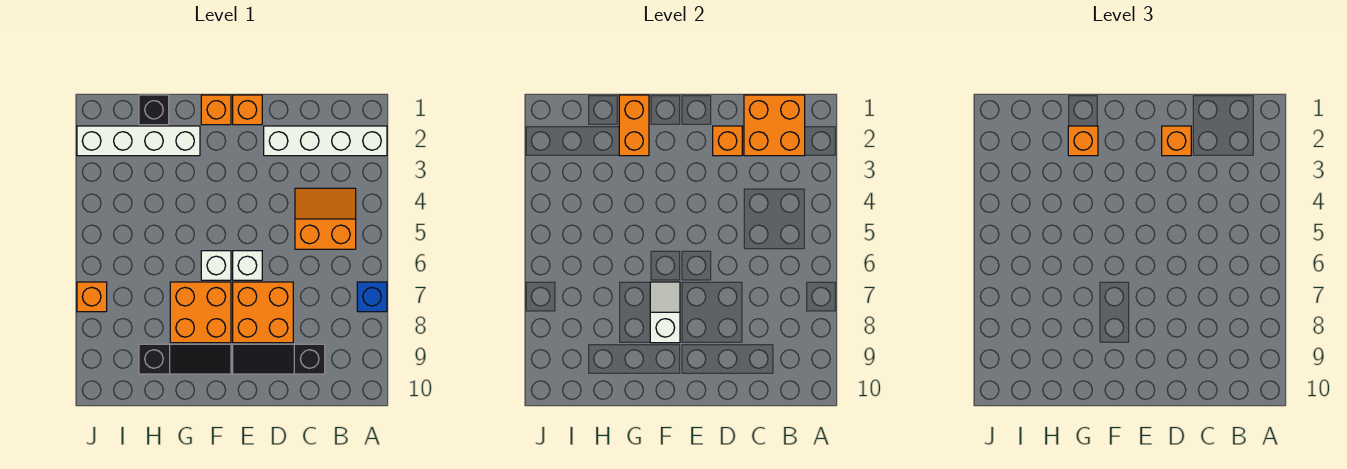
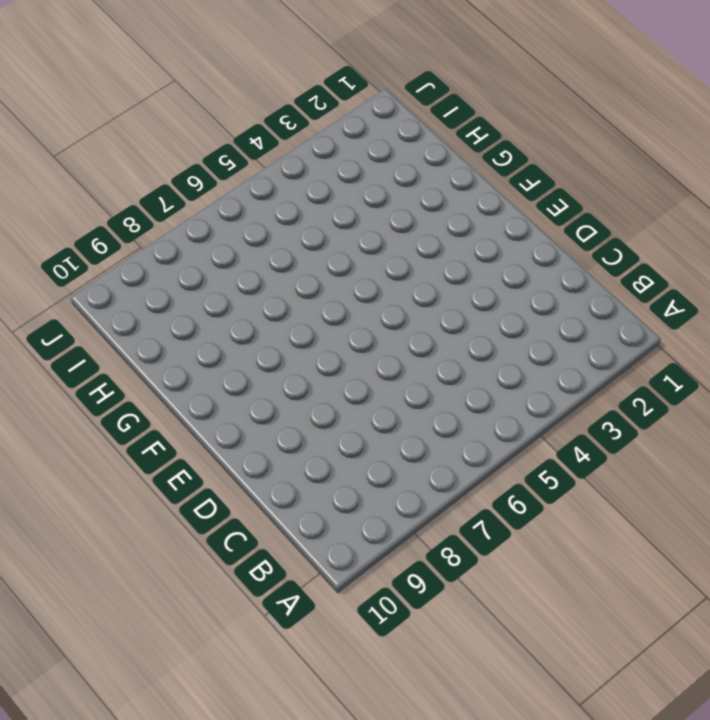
none -> white brick A2:D2 level 1
none -> blue brick A7 level 1
none -> orange slope B4:C5 level 1 top 5

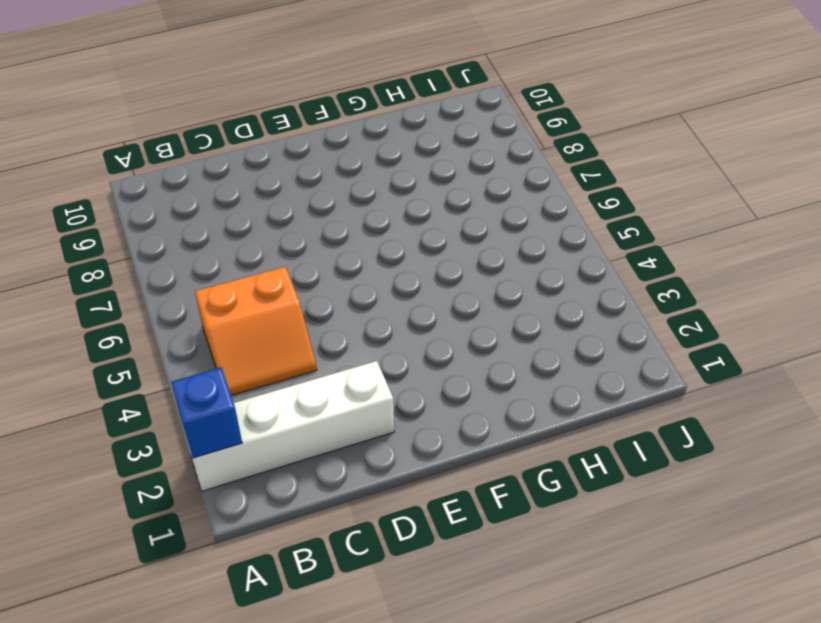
blue brick A2 level 2 -> blue brick A7 level 1
none -> black slope C9:E9 level 1 top C
none -> orange brick D7:E8 level 1
none -> orange brick E1 level 1

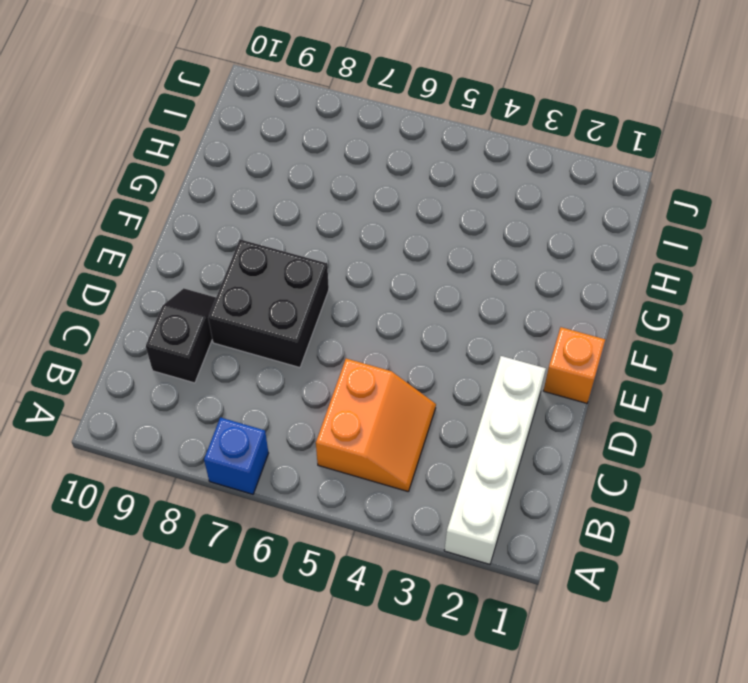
black slope C9:D9 level 1 top C -> black slope C9:E9 level 1 top C
black brick D7:E8 level 1 -> orange brick D7:E8 level 1
none -> white brick E6 level 1
none -> orange brick F1 level 1
none -> white brick F6 level 1

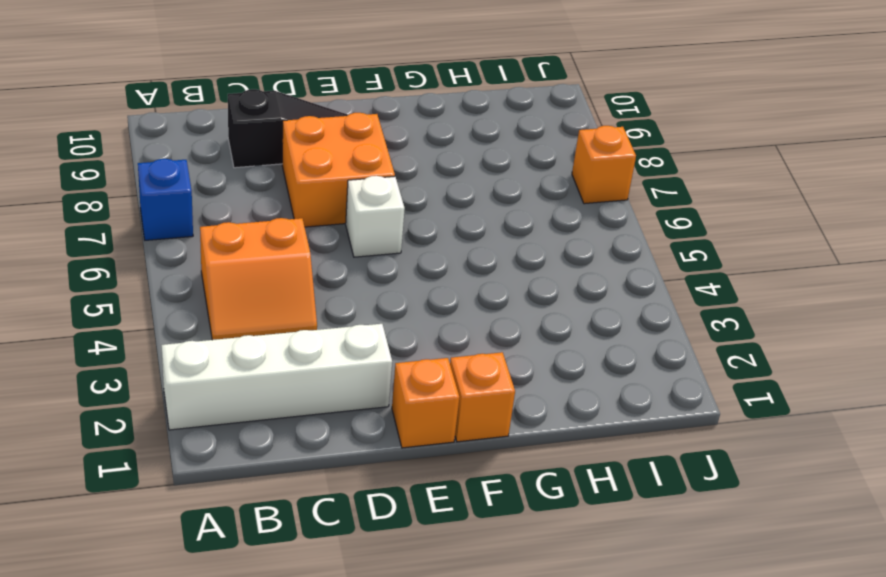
none -> white brick F6 level 1
none -> orange brick F7:G8 level 1
none -> black slope F9:H9 level 1 top H

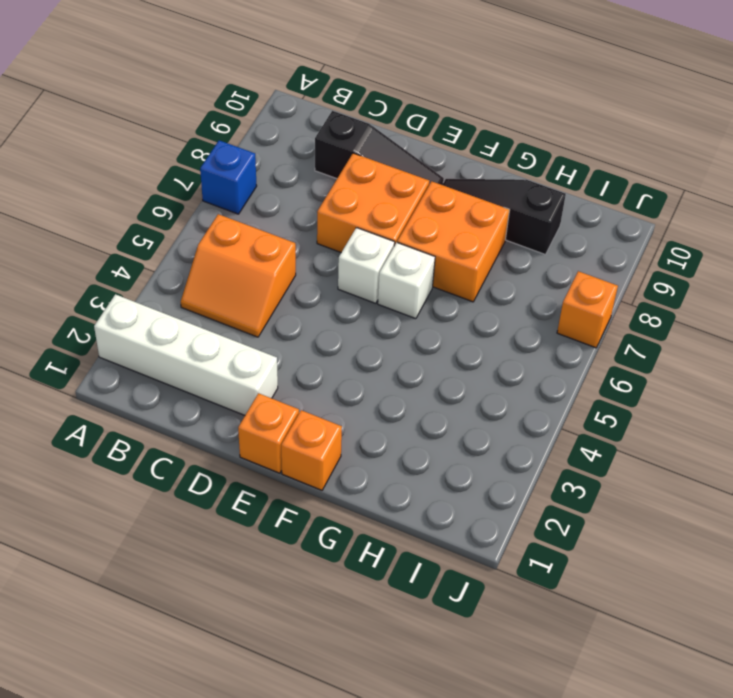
none -> white brick G2:J2 level 1
none -> black brick H1 level 1
none -> orange brick B1:C2 level 2

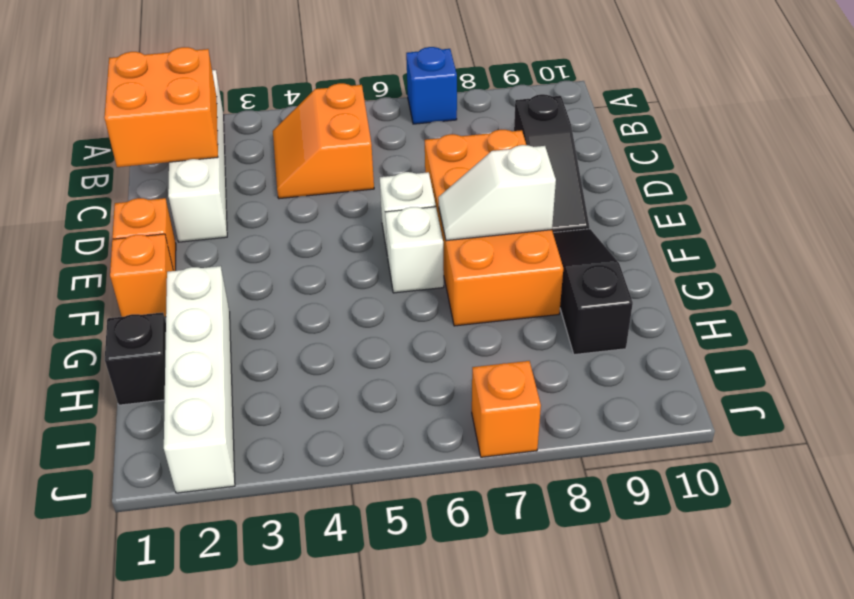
none -> orange brick D2 level 2
none -> orange brick G1:G2 level 2
none -> orange brick D2 level 3

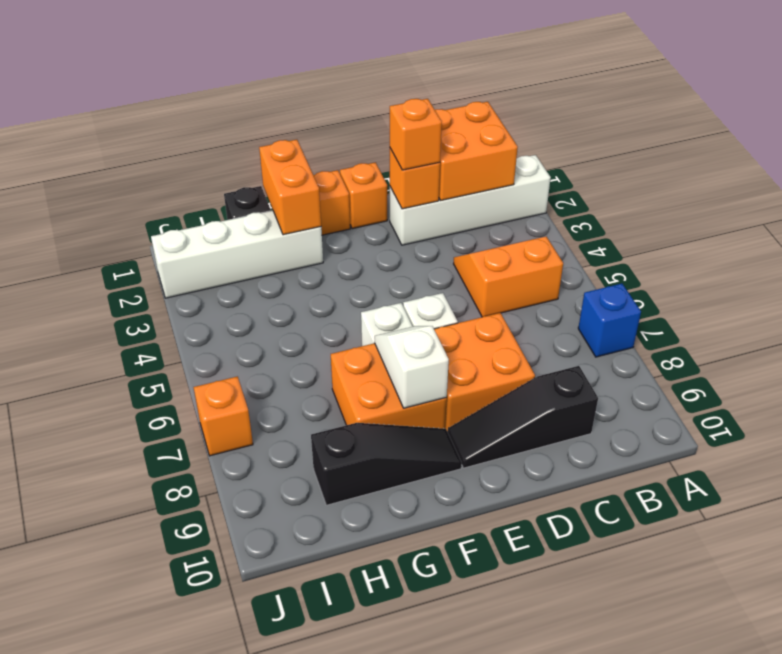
none -> orange brick G2 level 3

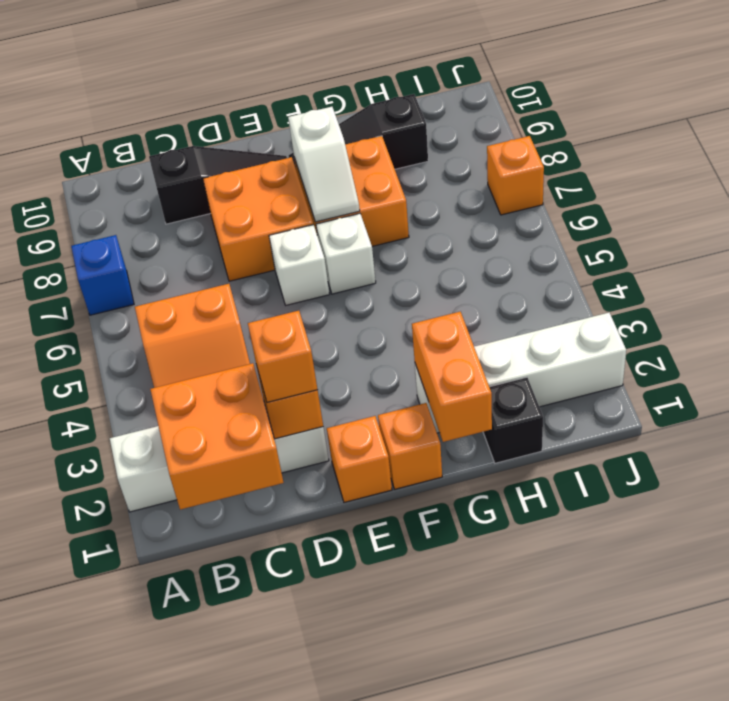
none -> orange brick G2 level 3

